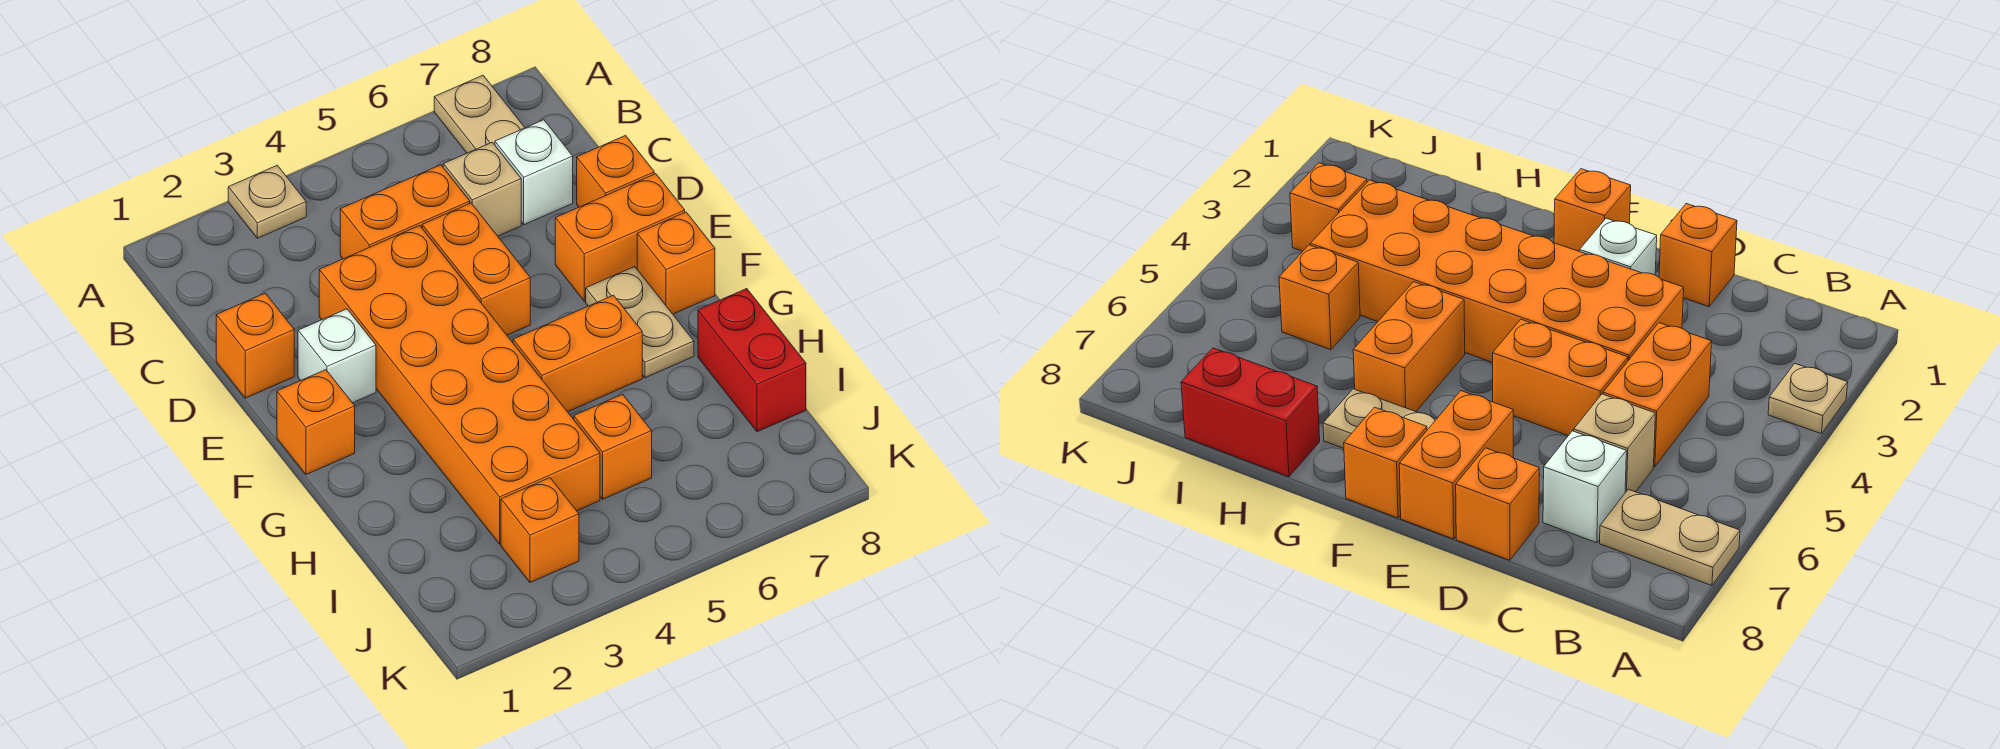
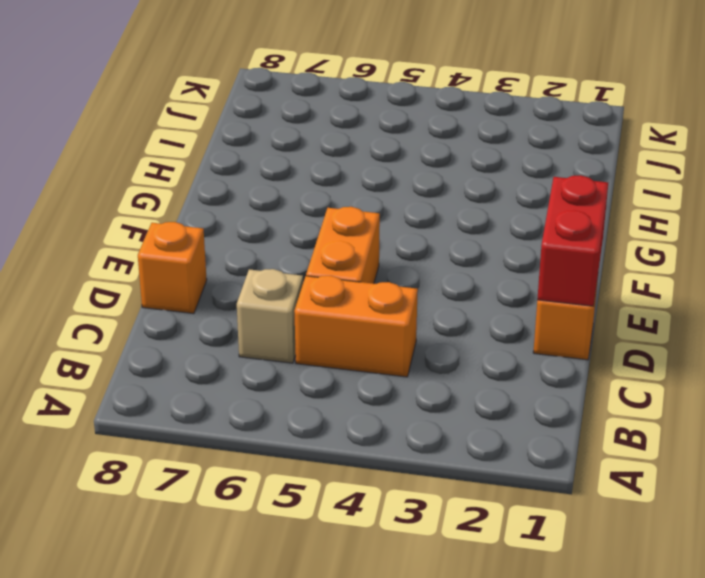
red brick D1:E1 level 2 -> red brick H8:I8 level 1
none -> tan plate A3 level 1
none -> tan plate A7:B7 level 1
none -> white brick C7 level 1

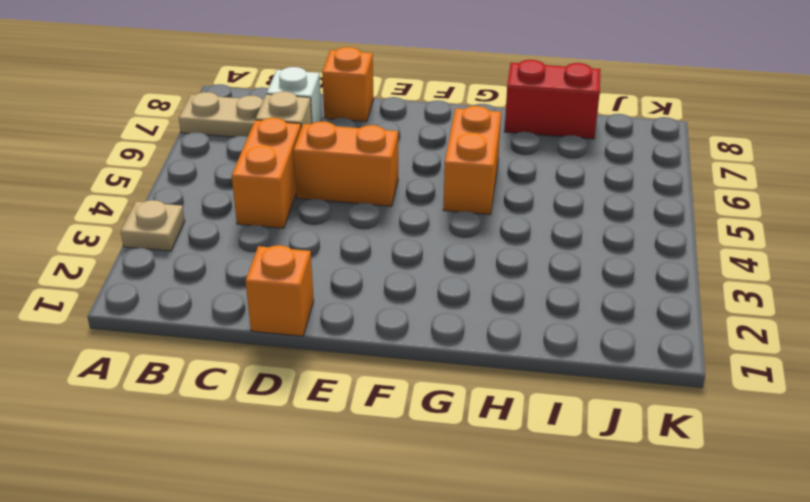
none -> orange brick D3:I4 level 1
none -> white brick E2 level 1
none -> orange brick E7:E8 level 1

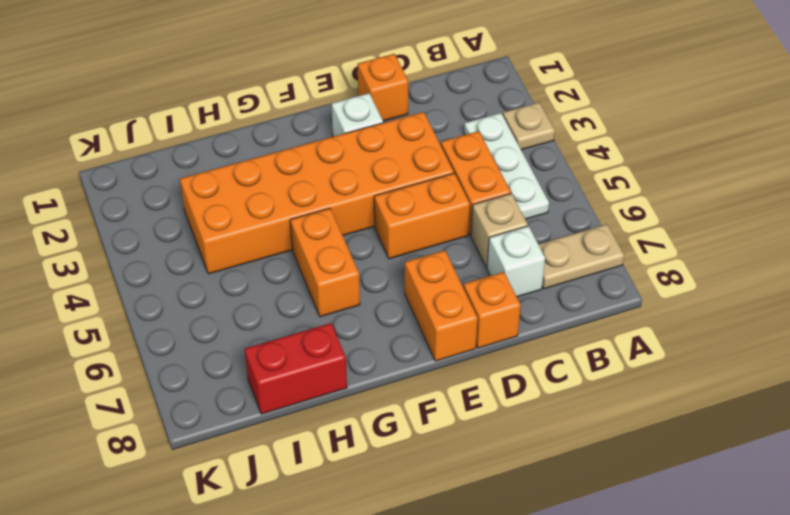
white plate B3:B5 level 1 -> none
none -> orange brick F1 level 1
none -> tan plate F7:G7 level 1
none -> orange brick F8 level 1

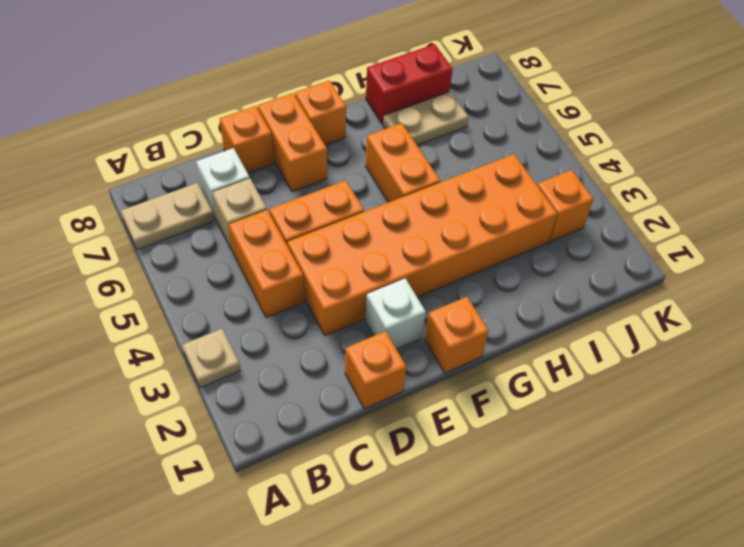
tan plate H7:I7 level 1 -> tan plate F7:G7 level 1
none -> orange brick I5 level 1

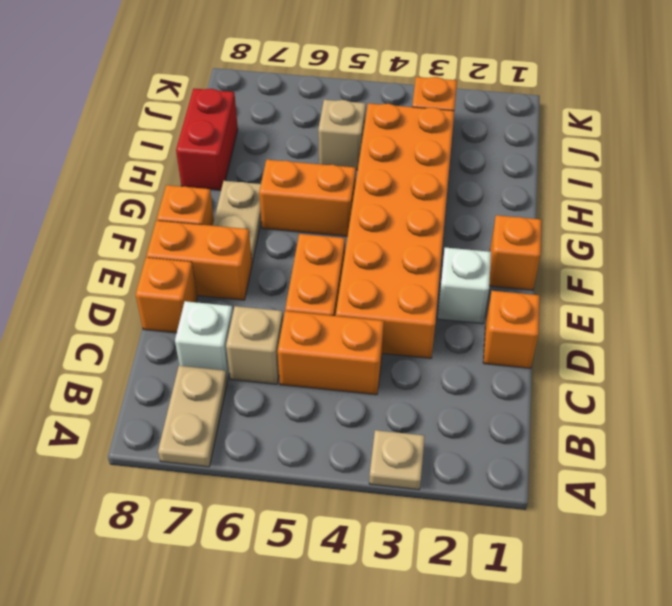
tan brick I5 level 1 -> orange brick I5 level 1

